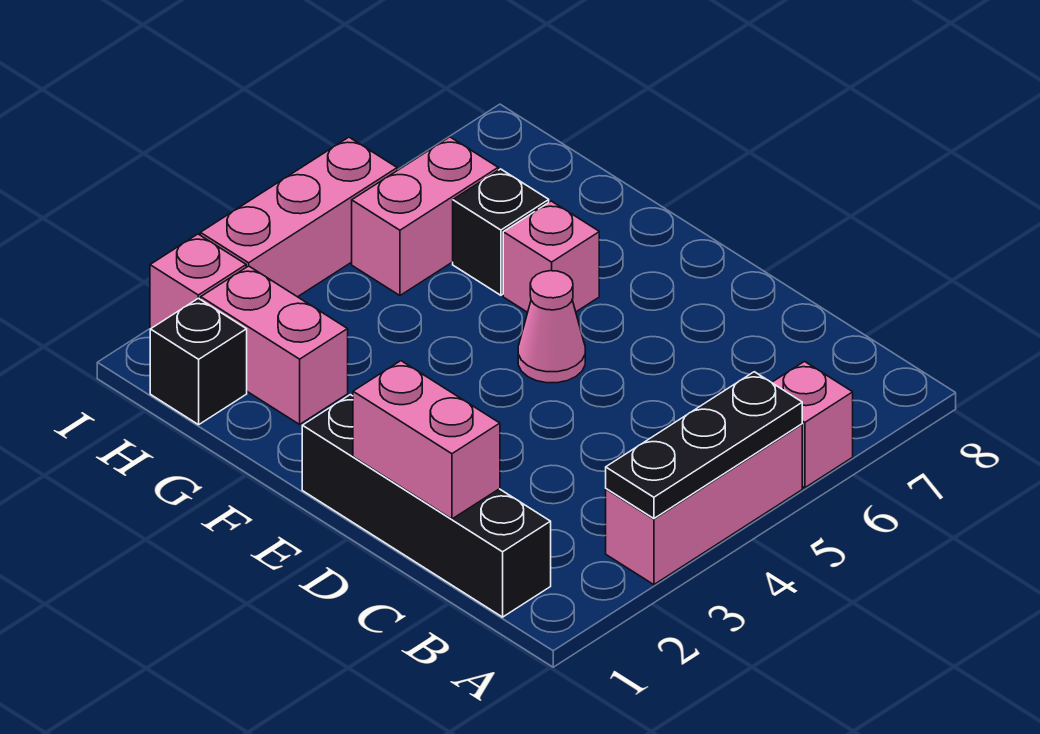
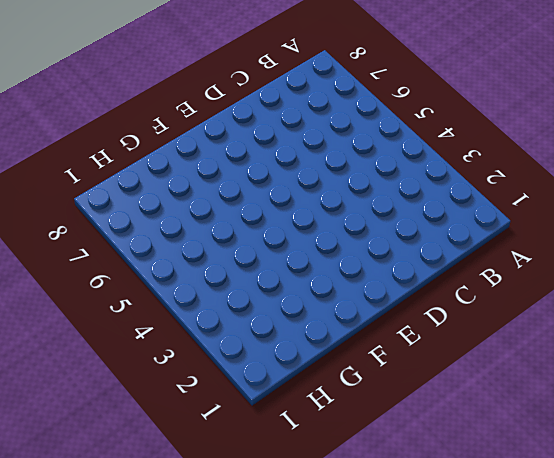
none -> pink brick A3:A5 level 1
none -> pink brick A6 level 1
none -> black brick B1:E1 level 1

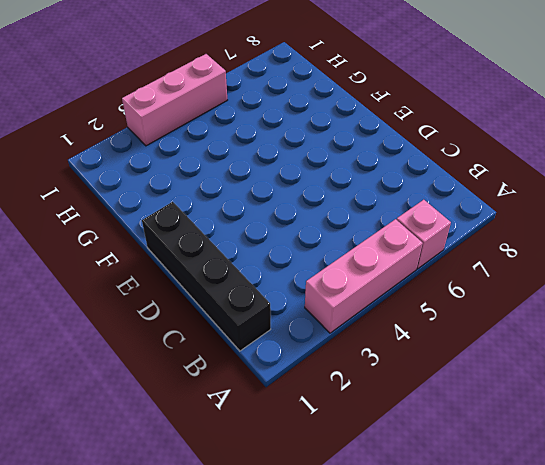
none -> pink cone E5 level 1
none -> pink brick F6 level 1
none -> pink brick G2:H2 level 1

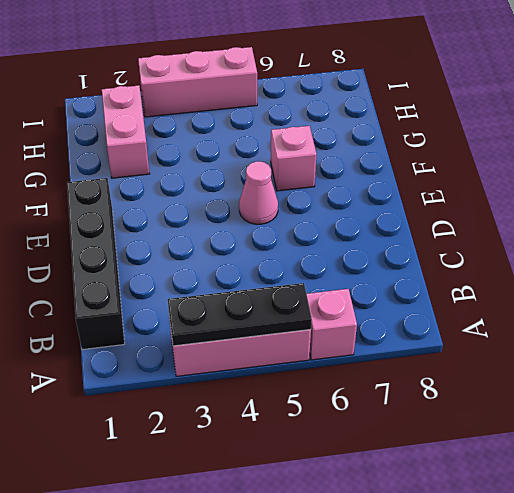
none -> black brick G6 level 1
none -> black brick H1 level 1
none -> pink brick H5:H6 level 1

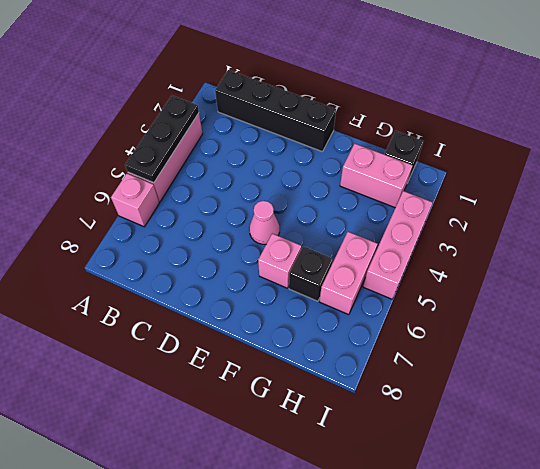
none -> pink brick I2 level 1
none -> pink brick C1:D1 level 2

